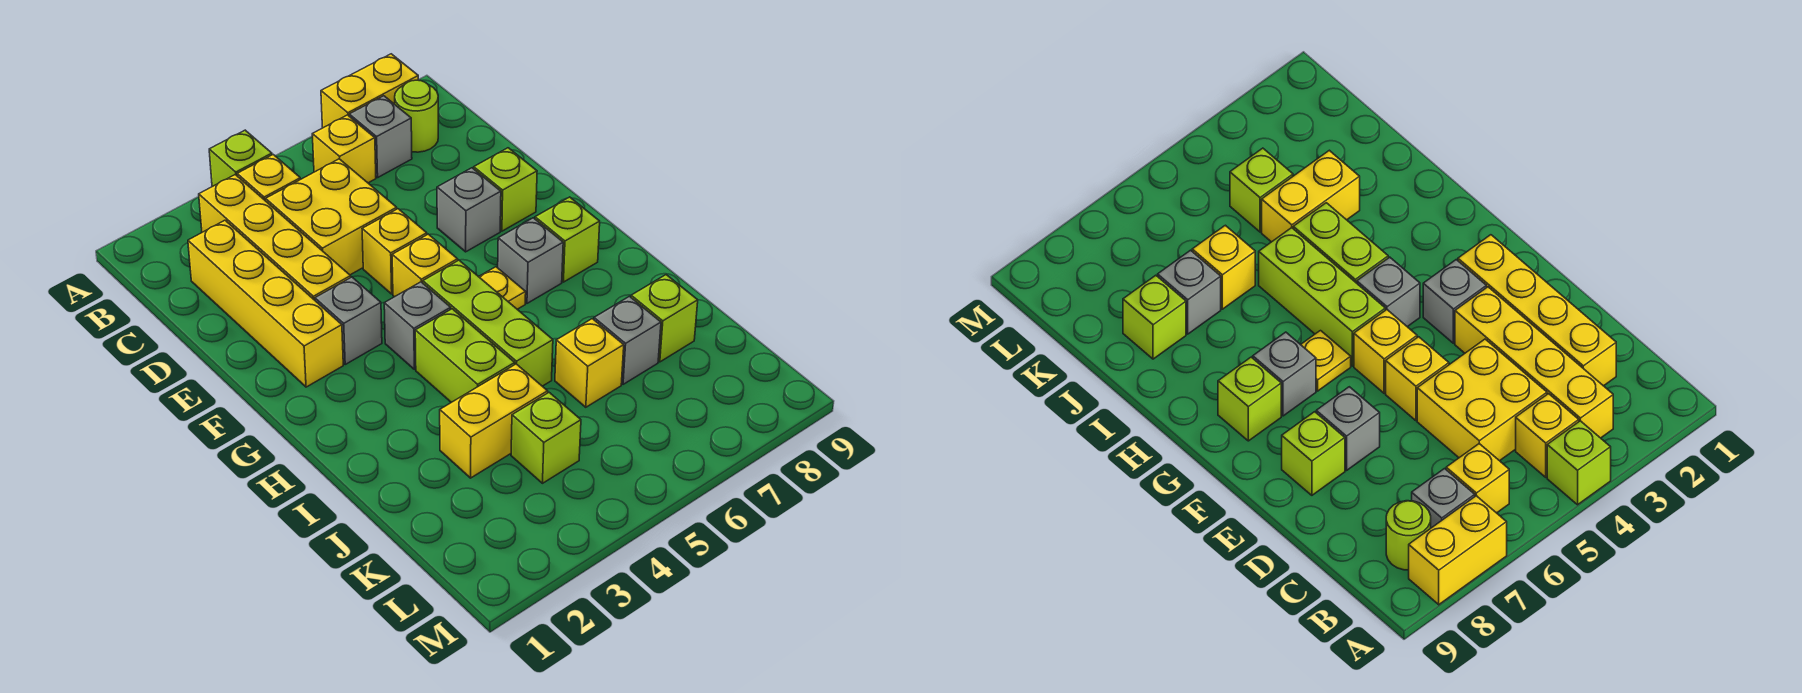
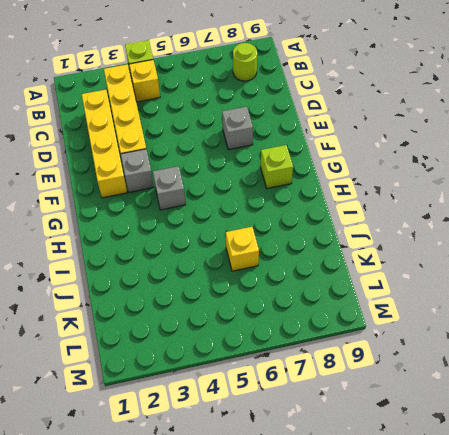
none -> yellow brick A7:A8 level 1
none -> yellow brick B6 level 1
none -> grey brick B7 level 1

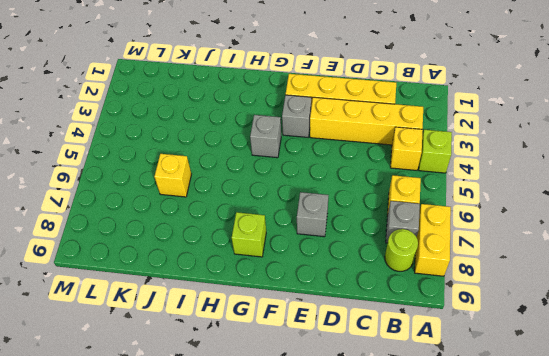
none -> yellow brick C4:D5 level 1
none -> yellow brick E5 level 1
none -> lime brick E8 level 1

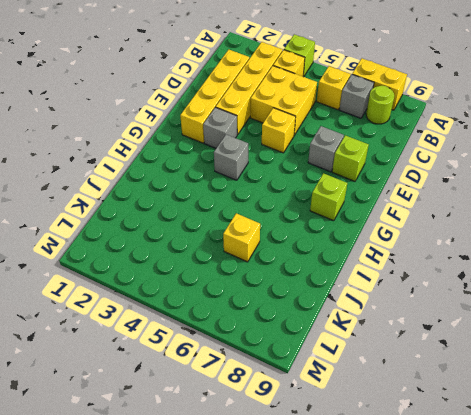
none -> yellow brick F5 level 1
none -> lime brick G5:I5 level 1
none -> yellow plate G6 level 1

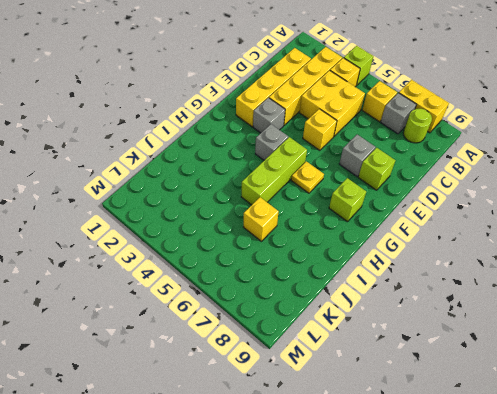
none -> yellow brick F5 level 1
none -> grey brick G7 level 1
none -> lime brick H4:I4 level 1

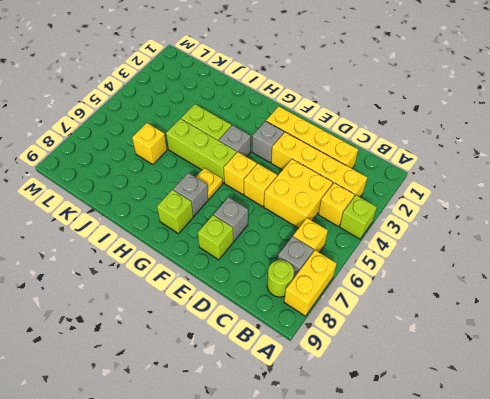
none -> yellow brick J3:J4 level 1
none -> grey brick J7 level 1
none -> lime brick J8 level 1

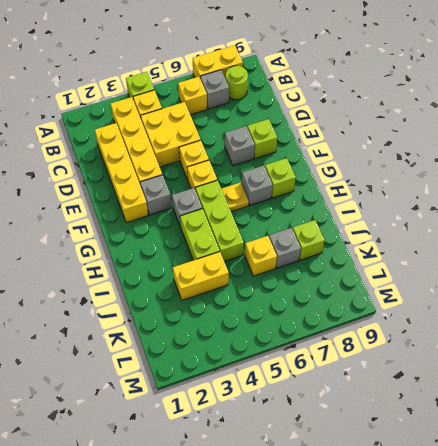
none -> lime brick K4 level 1

